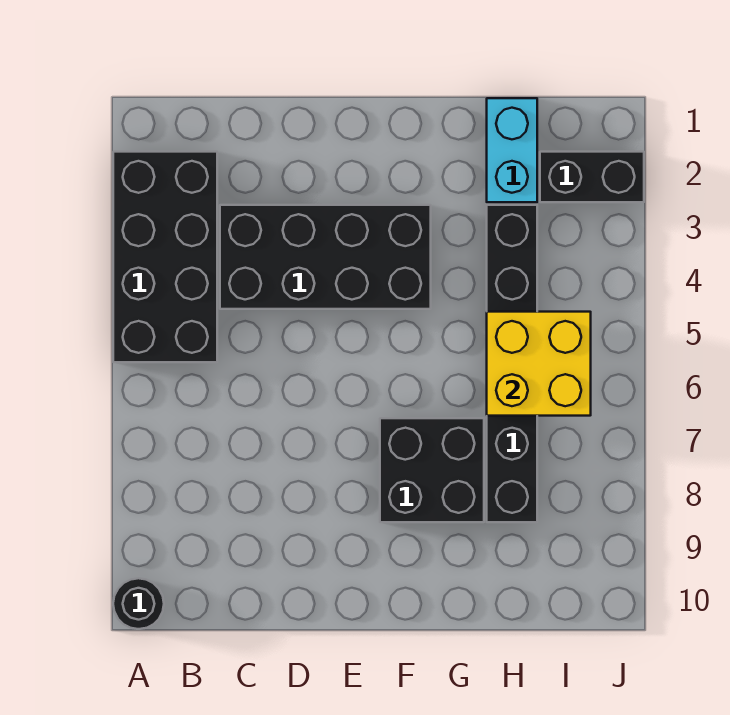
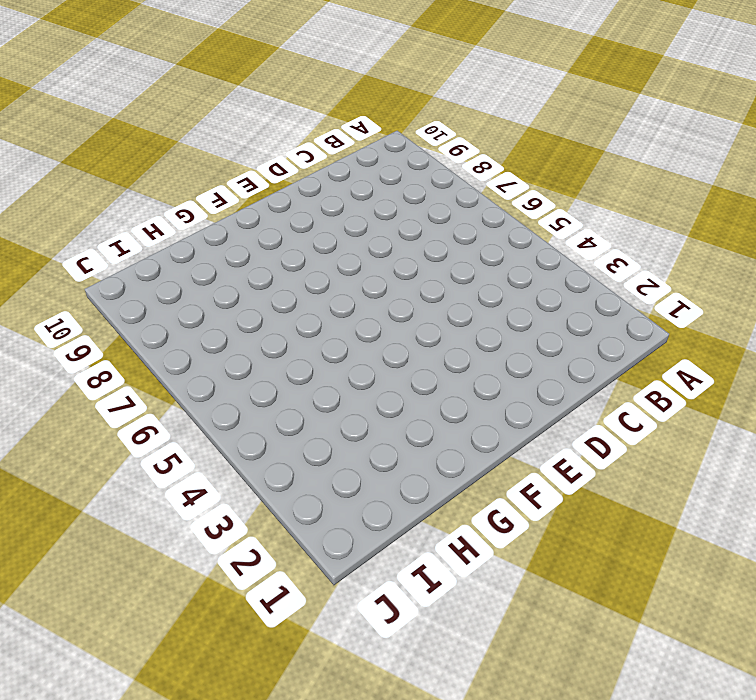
none -> black brick A2:B5 level 1
none -> black round brick A10 level 1

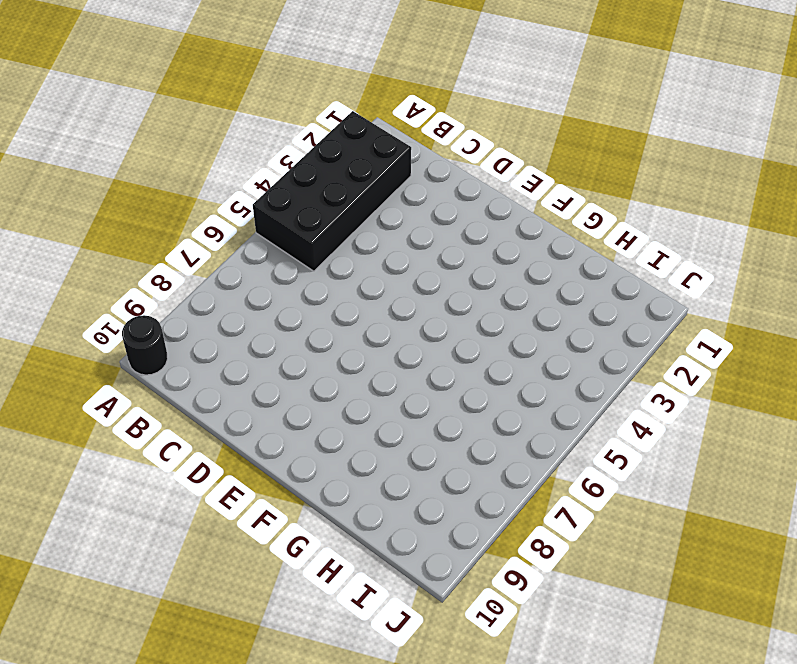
none -> black brick C3:F4 level 1
none -> black brick F7:G8 level 1

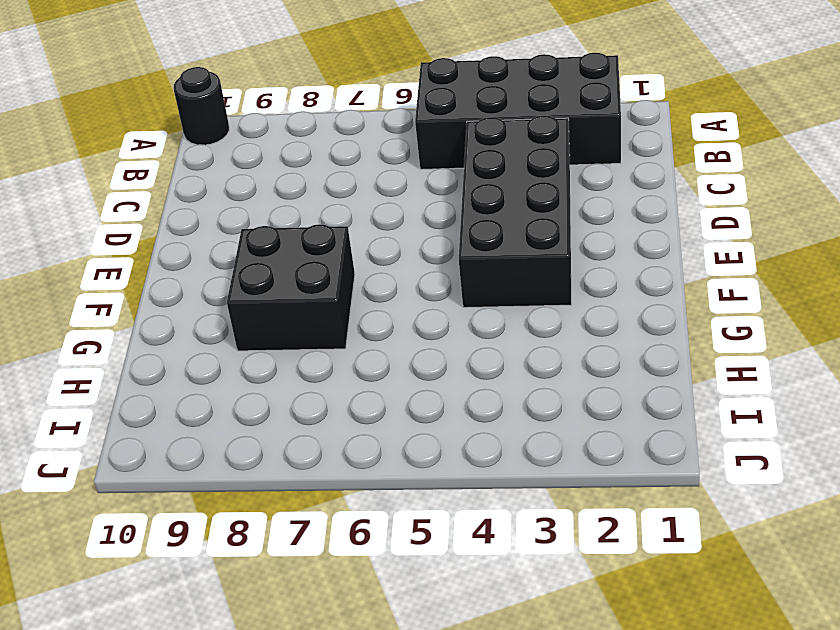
none -> cyan brick H1:H2 level 1
none -> black brick H3:H8 level 1

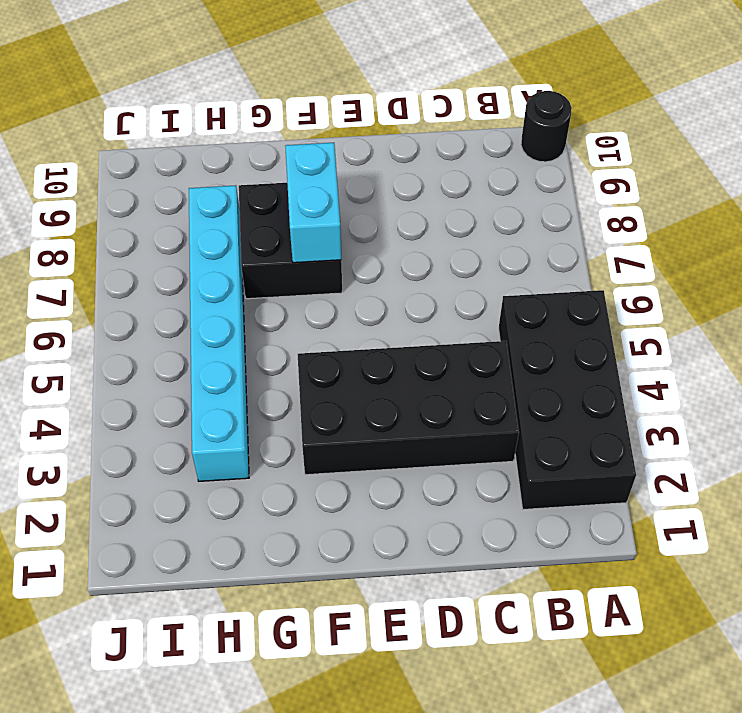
cyan brick F7:F8 level 2 -> cyan brick H1:H2 level 1
cyan brick H3:H8 level 1 -> black brick H3:H8 level 1
none -> black brick I2:J2 level 1
none -> yellow brick H5:I6 level 2

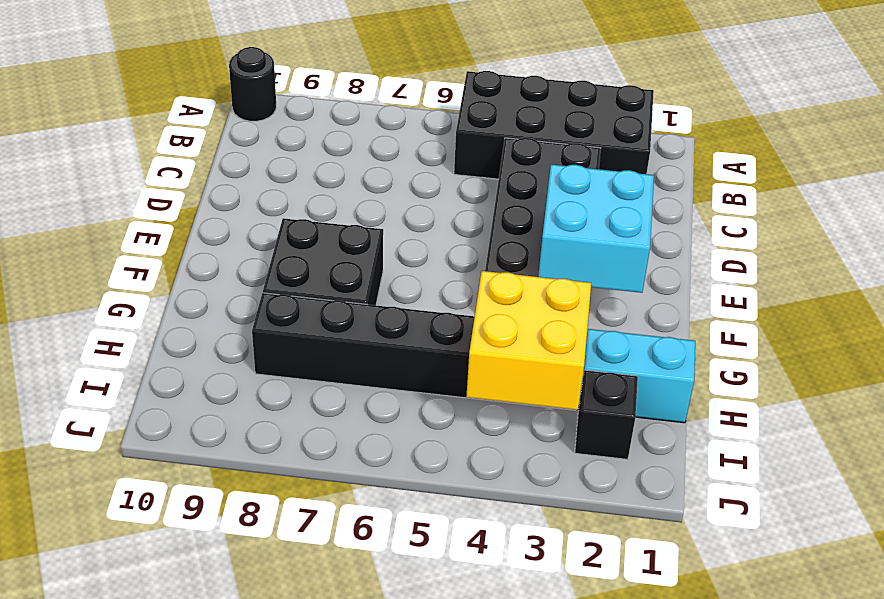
cyan brick E2:F3 level 2 -> none
yellow brick H3:I4 level 2 -> yellow brick H5:I6 level 2
black brick I2 level 1 -> black brick I2:J2 level 1

